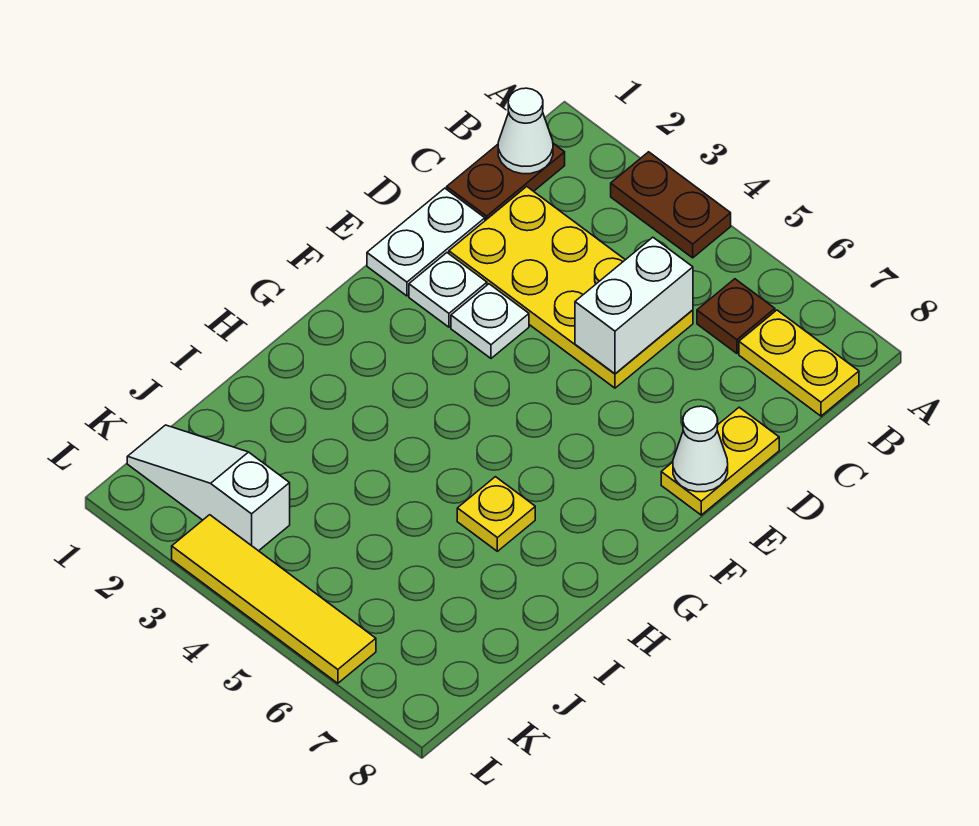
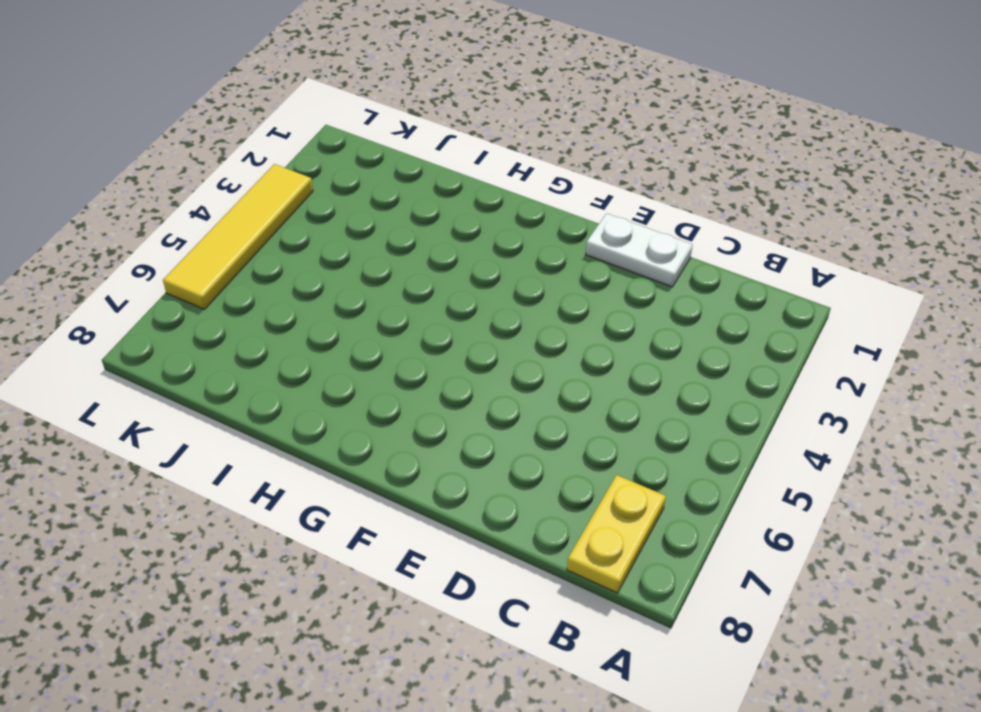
none -> brown plate A3:A4 level 1
none -> brown plate B1:C1 level 1
none -> brown plate B6 level 1

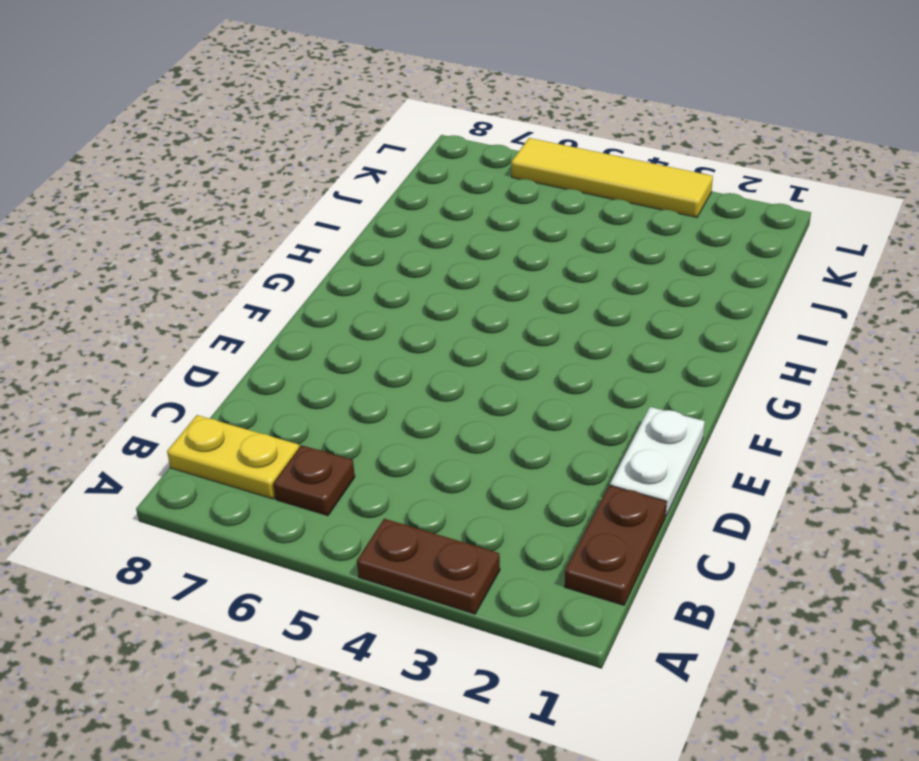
none -> yellow plate C2:D5 level 1
none -> yellow plate D8:E8 level 1
none -> white plate E2 level 1

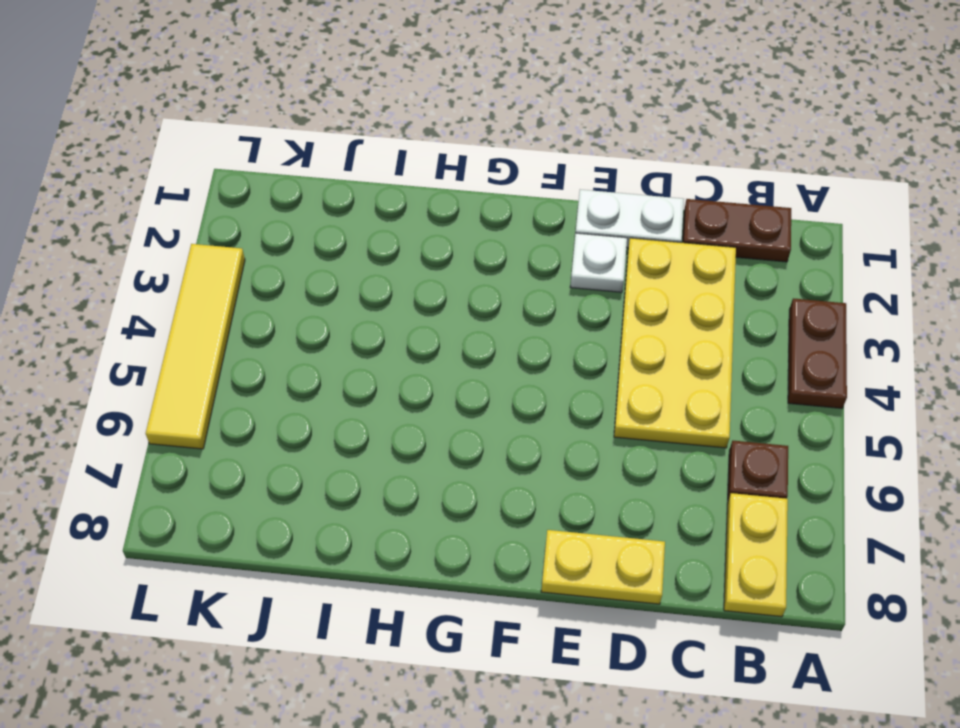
none -> white plate E3 level 1
none -> yellow plate H6 level 1
none -> white slope K1:K3 level 1 top 3

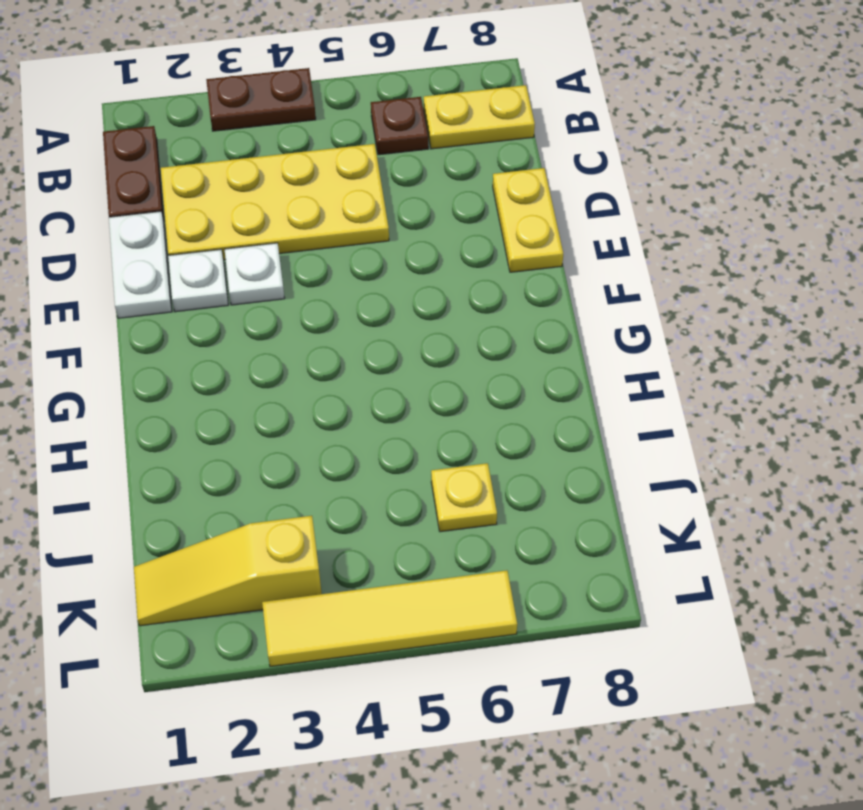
yellow plate J6 level 1 -> yellow plate H6 level 1
yellow slope K1:K3 level 1 top 3 -> white slope K1:K3 level 1 top 3
none -> white cone B1 level 2
none -> white brick C5:D5 level 2
none -> white cone E8 level 2

